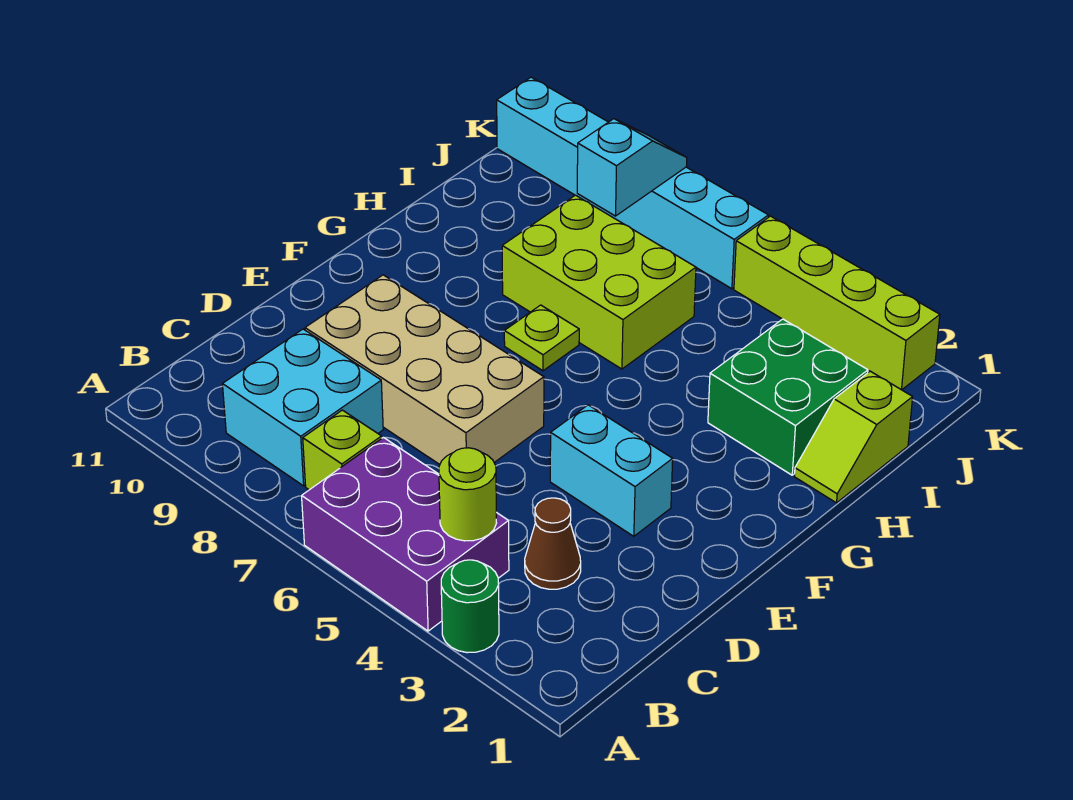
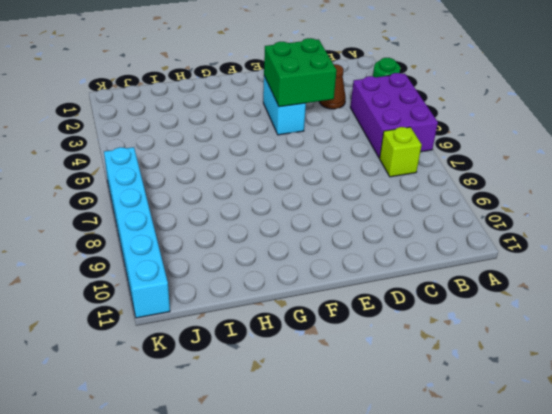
green brick D3:E4 level 2 -> green brick H2:I3 level 1
none -> cyan brick B8:C9 level 1
none -> tan brick D6:E9 level 1
none -> lime plate G7 level 1

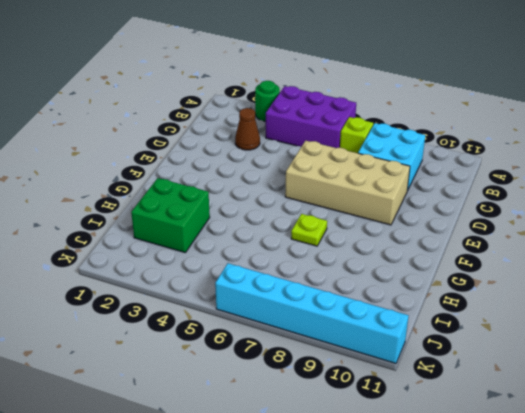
none -> cyan brick E3:E4 level 1
none -> lime slope H1:I1 level 1 top I
none -> lime brick H6:I8 level 1

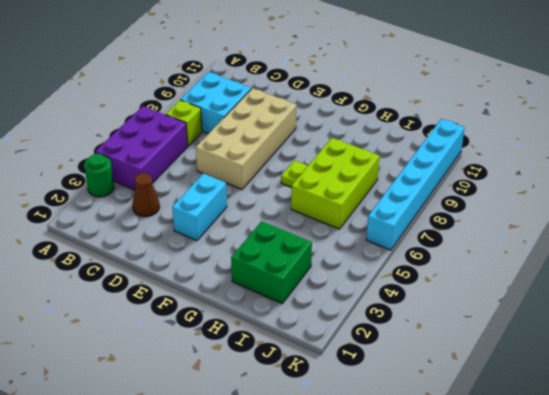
none -> lime slope H1:I1 level 1 top I
none -> lime brick K2:K5 level 1
none -> lime round brick B4 level 2

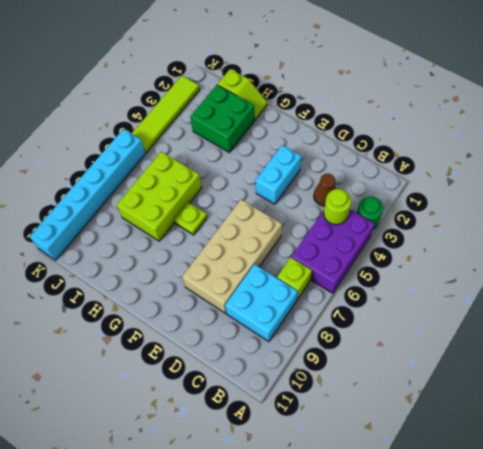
lime tile K2:K5 level 1 -> lime brick K2:K5 level 1
none -> cyan slope J8:K8 level 2 top J

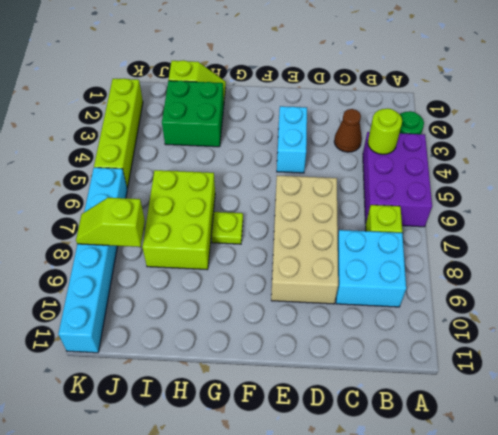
lime slope J8:K8 level 2 top J -> cyan slope J8:K8 level 2 top J

